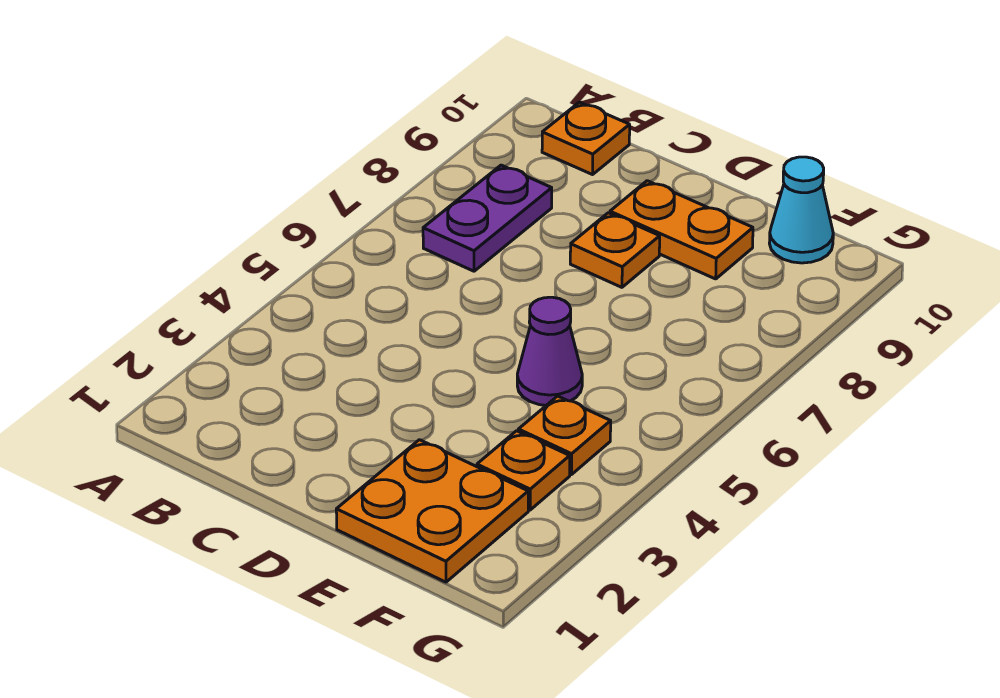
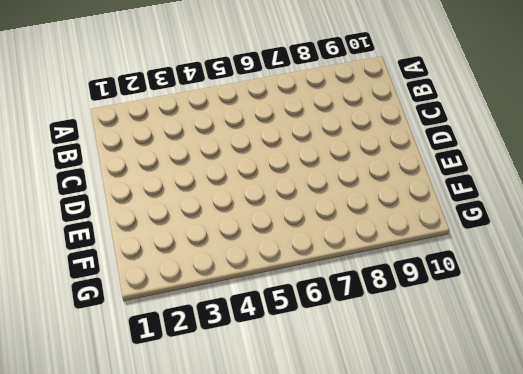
none -> purple plate B7:B8 level 1
none -> orange plate B10 level 1

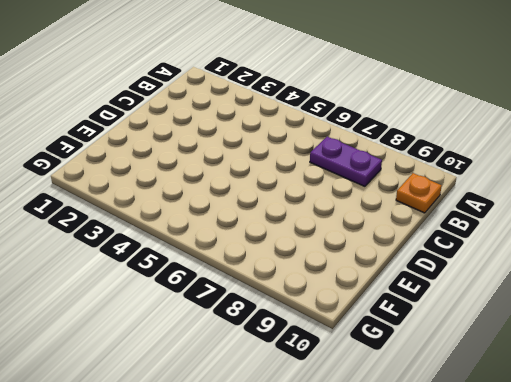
none -> orange plate D8 level 1
none -> orange plate D9:E9 level 1

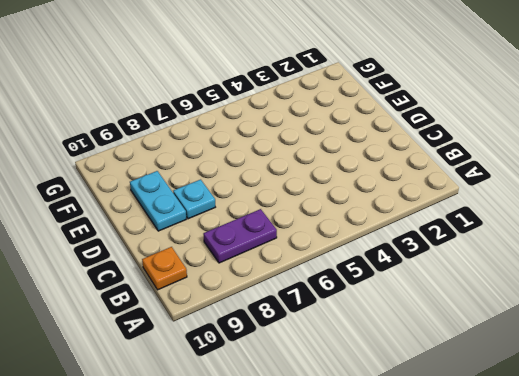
cyan plate D8 level 1 -> orange plate D8 level 1
cyan plate D9:E9 level 1 -> orange plate D9:E9 level 1
none -> orange plate E1:F2 level 1
none -> purple cone E5 level 1

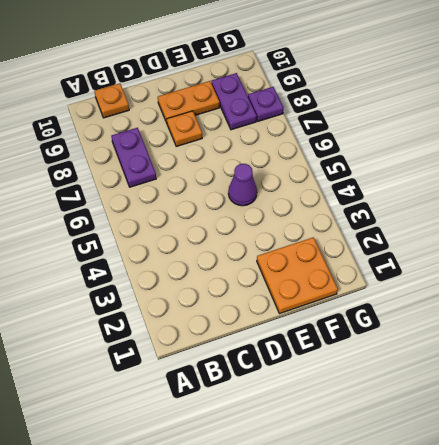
purple plate F8:F9 level 1 -> none
purple plate G8 level 1 -> none
none -> orange plate F3 level 1
none -> orange plate F4 level 1

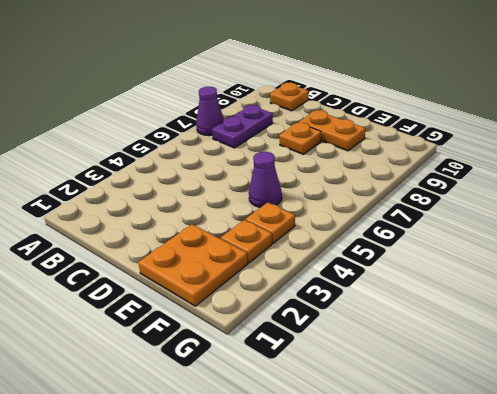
purple cone A7 level 1 -> none
none -> cyan cone F10 level 1

